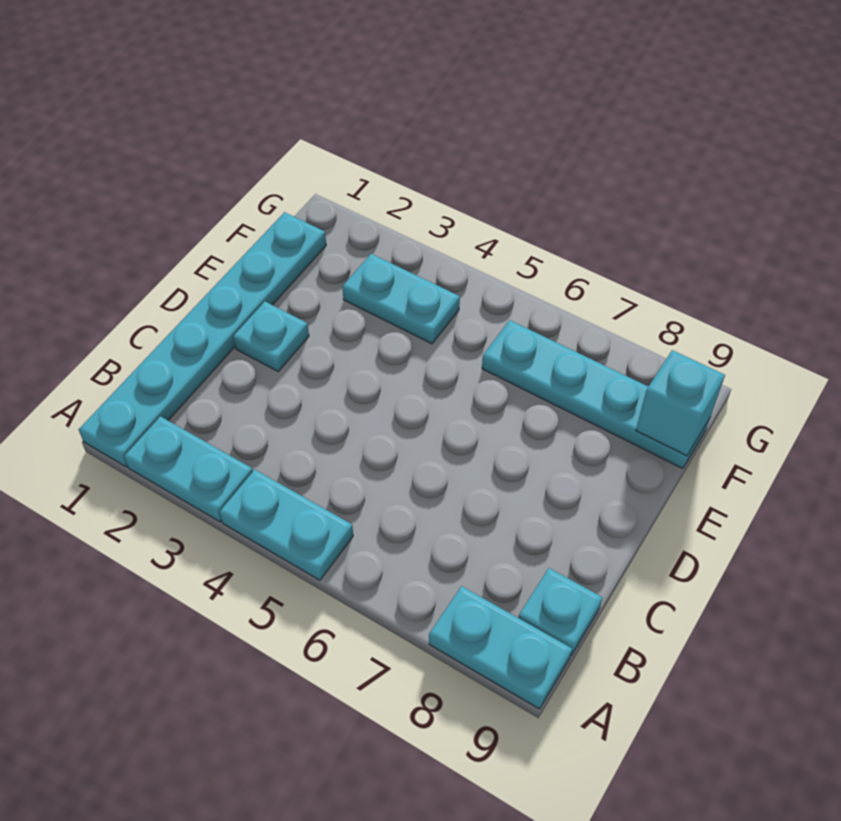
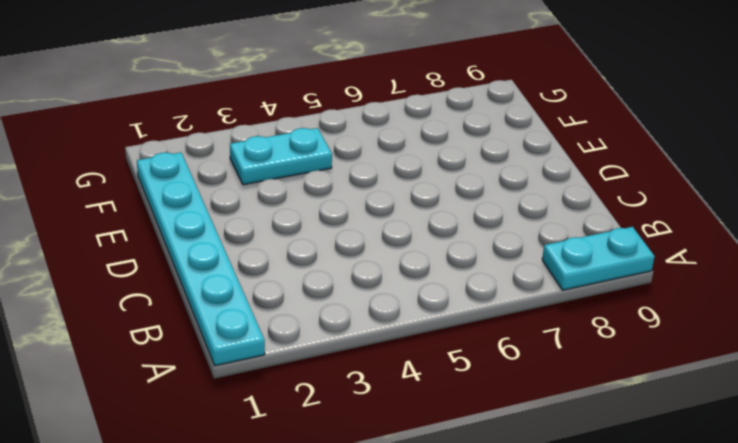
none -> cyan plate A2:A3 level 1
none -> cyan plate A4:A5 level 1

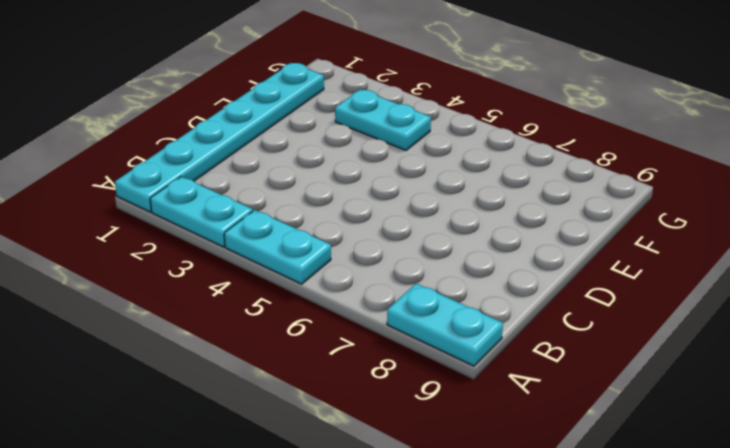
none -> cyan plate B9 level 1
none -> cyan plate D2 level 1

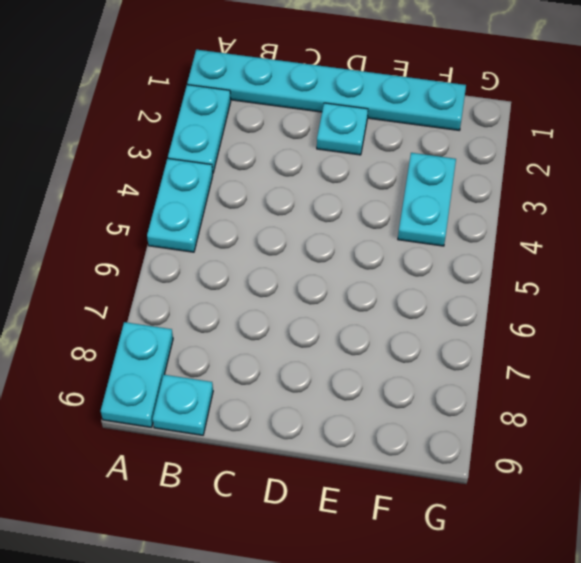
none -> cyan plate F6:F9 level 1
none -> cyan brick F9 level 2

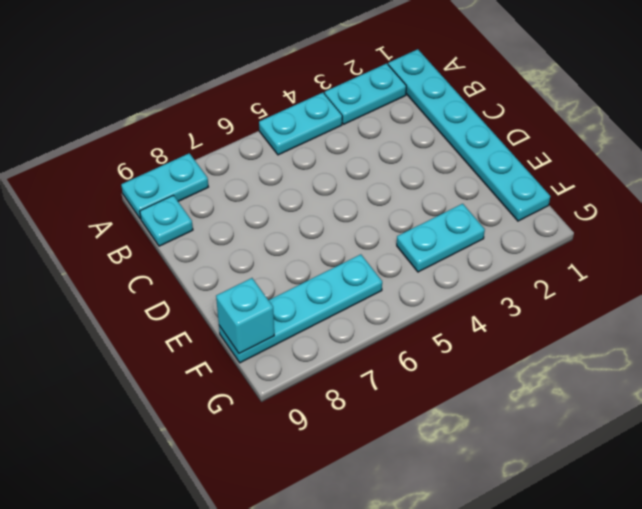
none -> cyan plate D2 level 1

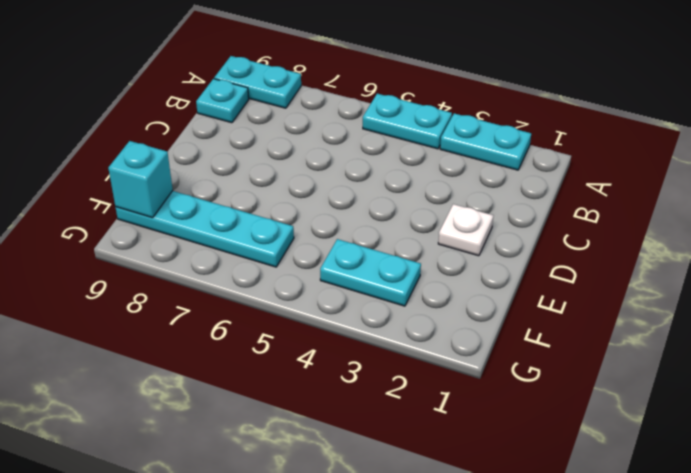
white plate D2 level 1 -> cyan plate D2 level 1
none -> cyan plate A1:F1 level 1

